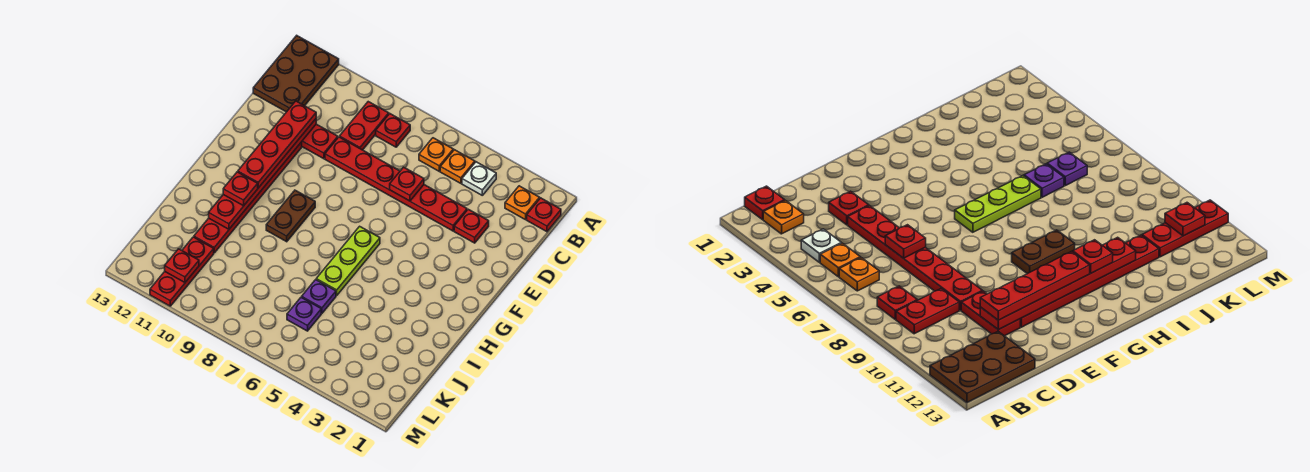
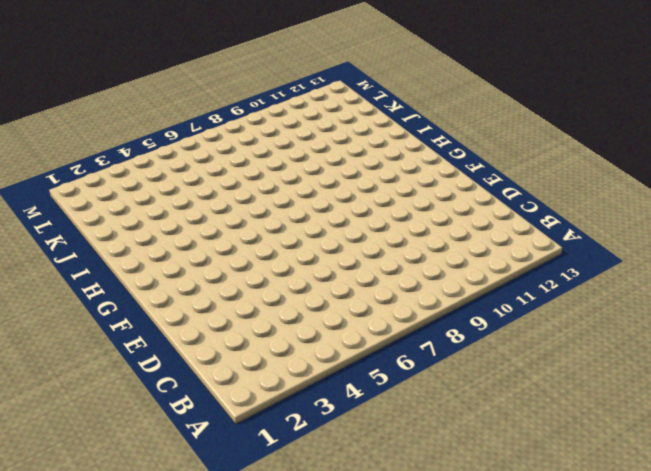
none -> brown plate A12:C13 level 1
none -> red plate B1 level 1
none -> orange plate B2 level 1

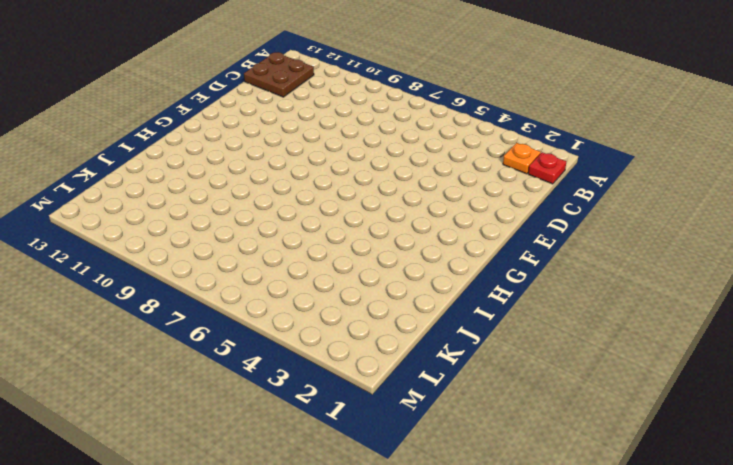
brown plate B12:C13 level 1 -> brown plate A12:C13 level 1
none -> white plate B4 level 1
none -> orange plate B5 level 1
none -> orange plate B6 level 1

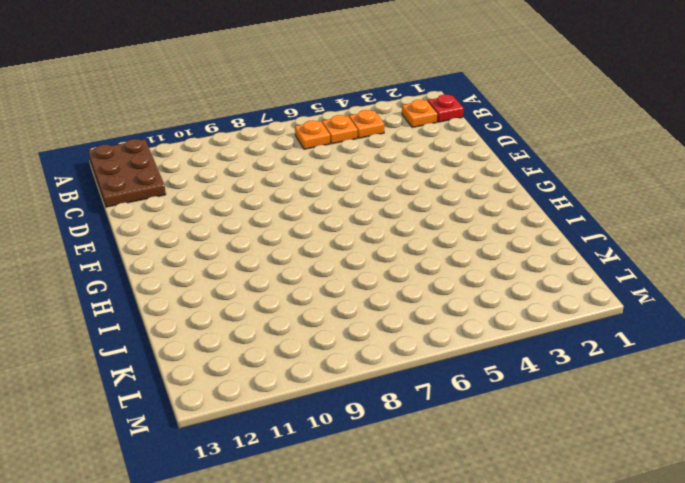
orange plate B4 level 1 -> white plate B4 level 1
none -> red plate B8 level 1
none -> red plate B9:C9 level 1
none -> red plate D3 level 1

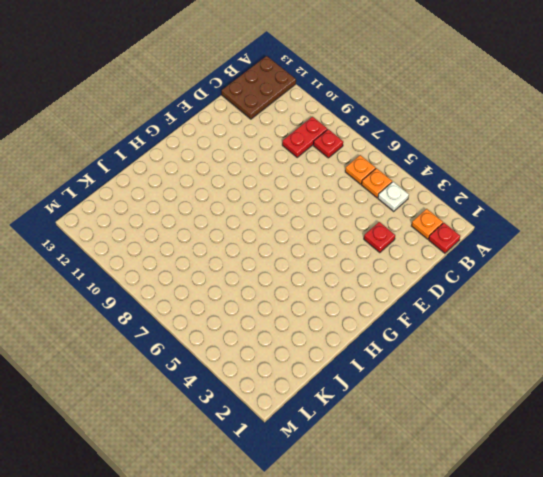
none -> red plate D4:D9 level 1
none -> red plate D10:D11 level 1
none -> red plate E11:J11 level 1

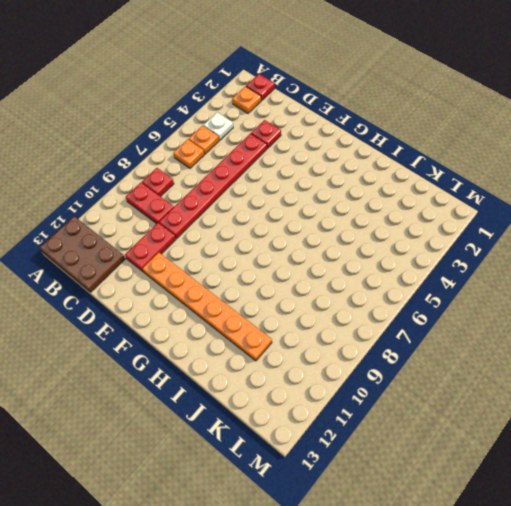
orange plate E11:J11 level 1 -> red plate E11:J11 level 1
none -> lime plate G6:I6 level 1
none -> brown plate G9:H9 level 1
none -> purple plate J6 level 1

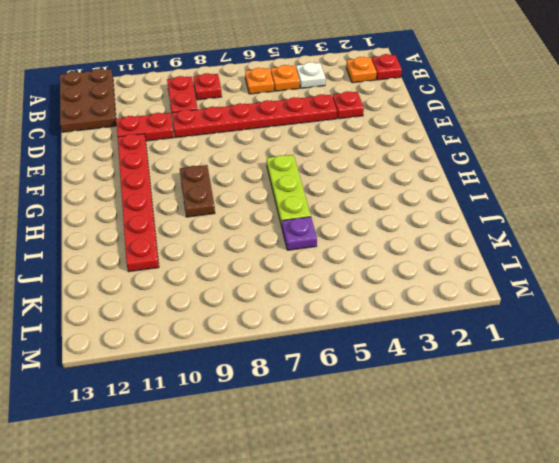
none -> purple plate K6 level 1
none -> red plate K11:M11 level 1
none -> red plate D6 level 2

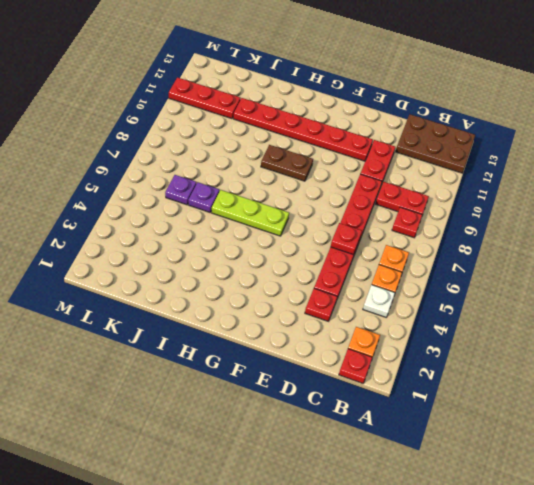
none -> red plate D11:I11 level 2
none -> red plate L11 level 2
none -> red plate D11:G11 level 3

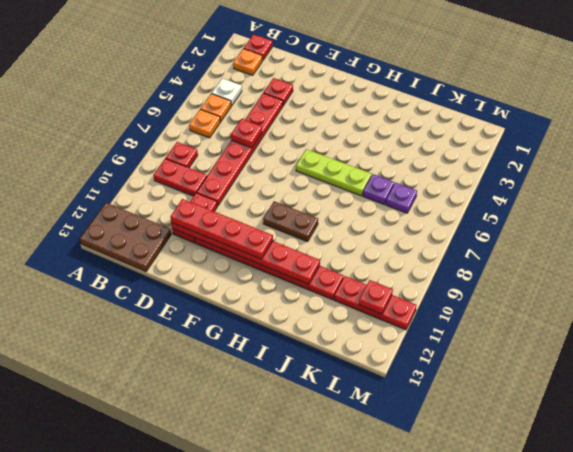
none -> red plate H11 level 3

